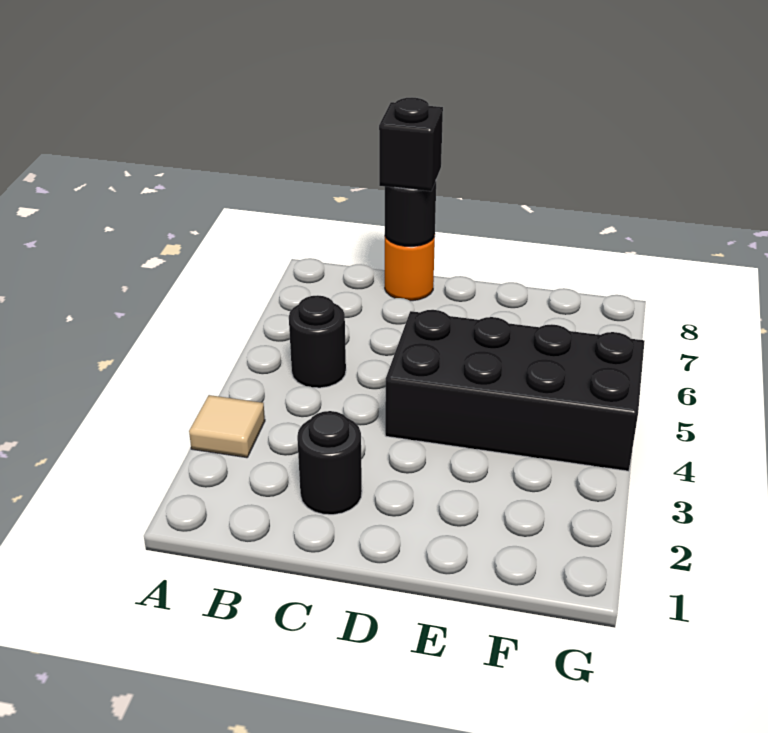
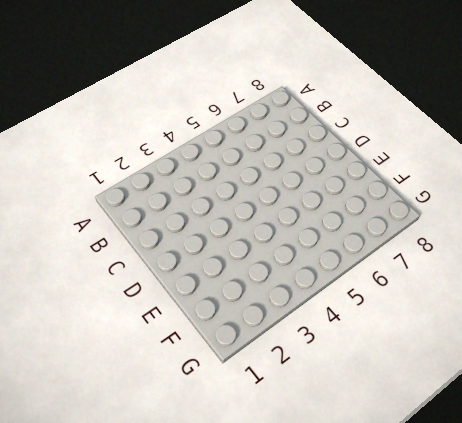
none -> tan tile A3 level 1
none -> black round brick B5 level 1

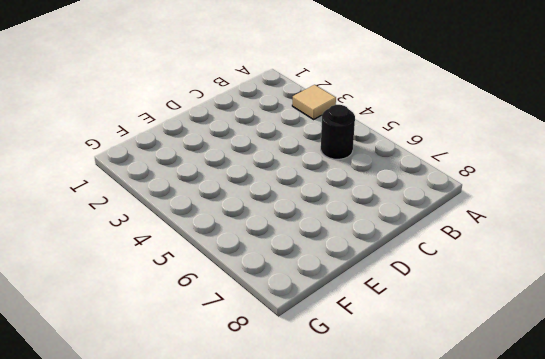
none -> black round brick C2 level 1
none -> orange round brick C8 level 1

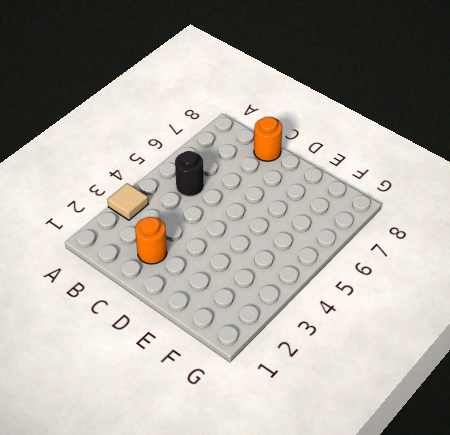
orange round brick C2 level 1 -> black round brick C2 level 1
none -> black brick D4:G5 level 1
none -> black round brick C8 level 2

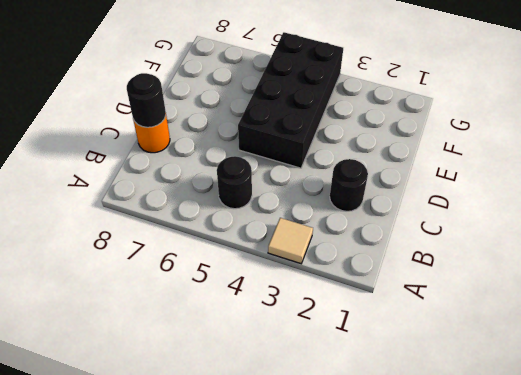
none -> black brick C8 level 3

